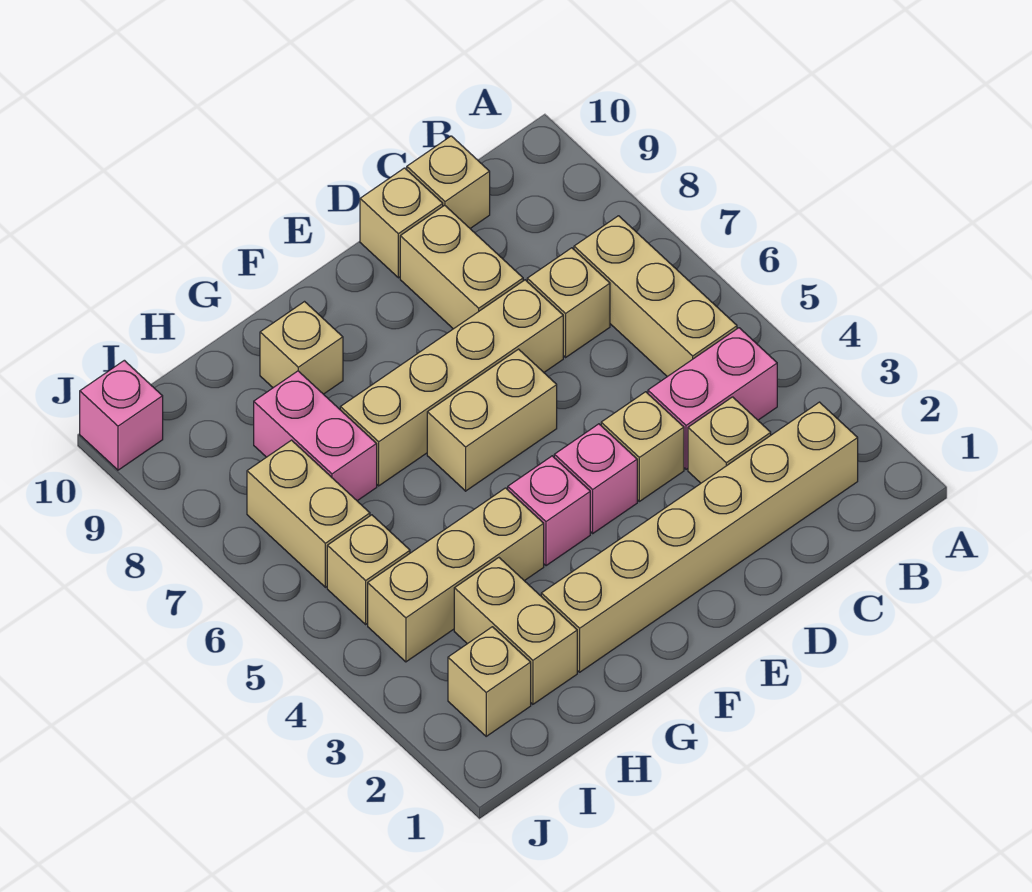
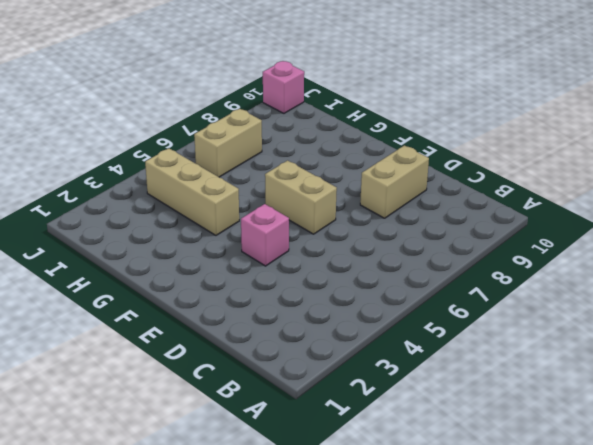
none -> tan brick B2:G2 level 1
none -> pink brick B4:C4 level 1
none -> tan brick B5:B7 level 1

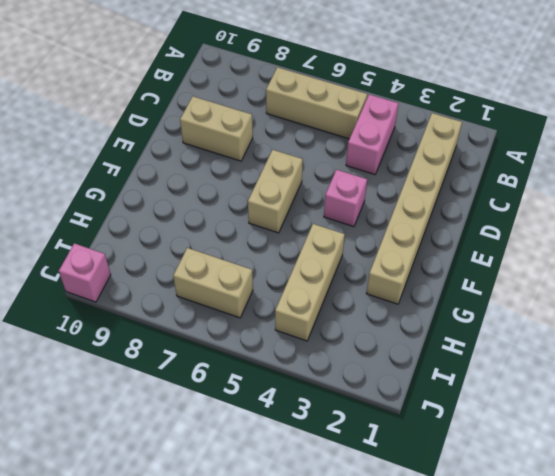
none -> tan brick C3 level 1
none -> tan brick C7 level 1
none -> tan brick C10 level 1

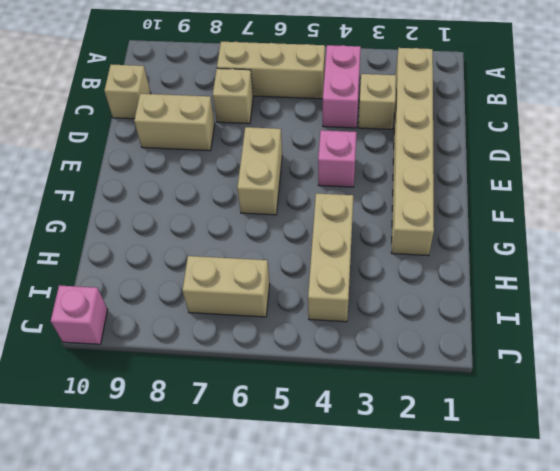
none -> tan brick D4 level 1
none -> tan brick D7:G7 level 1
none -> tan brick D10 level 1

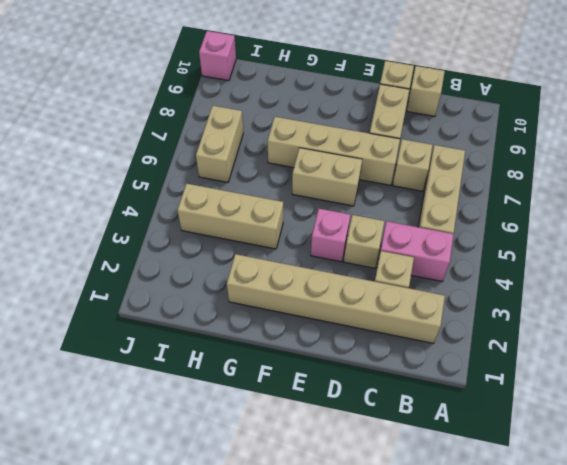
none -> pink brick F4 level 1
none -> tan brick G9 level 1
none -> tan brick H2:H3 level 1

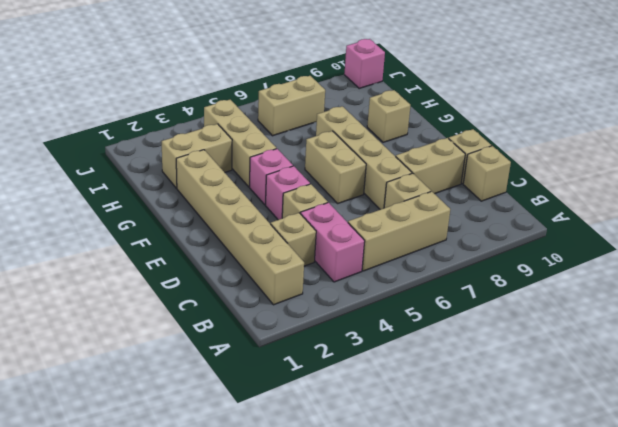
none -> pink brick H7:H8 level 1
none -> tan brick I2 level 1
none -> tan brick I5 level 1

